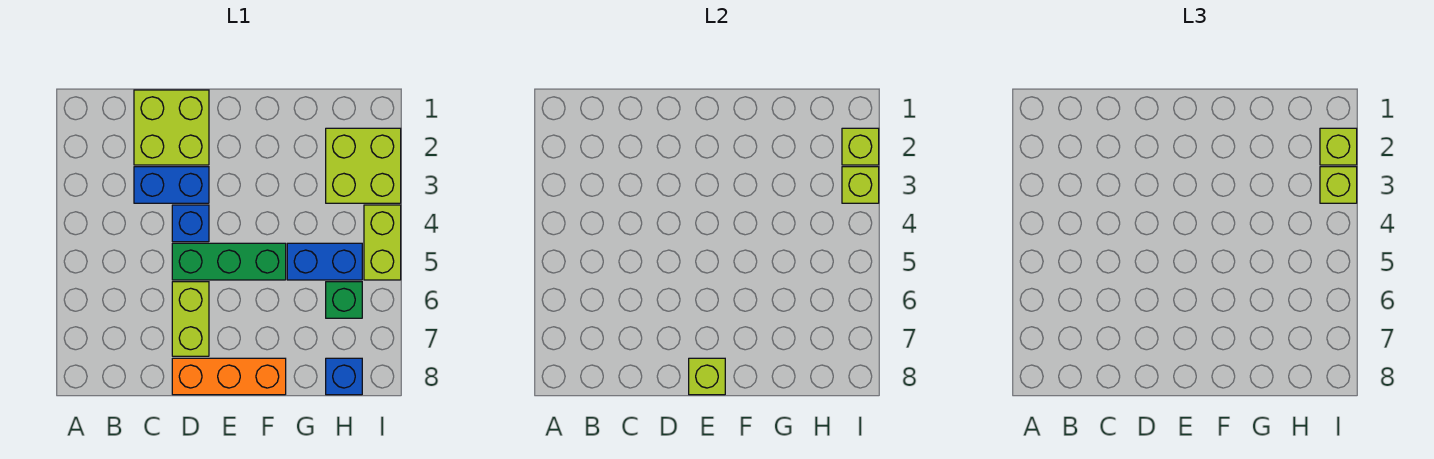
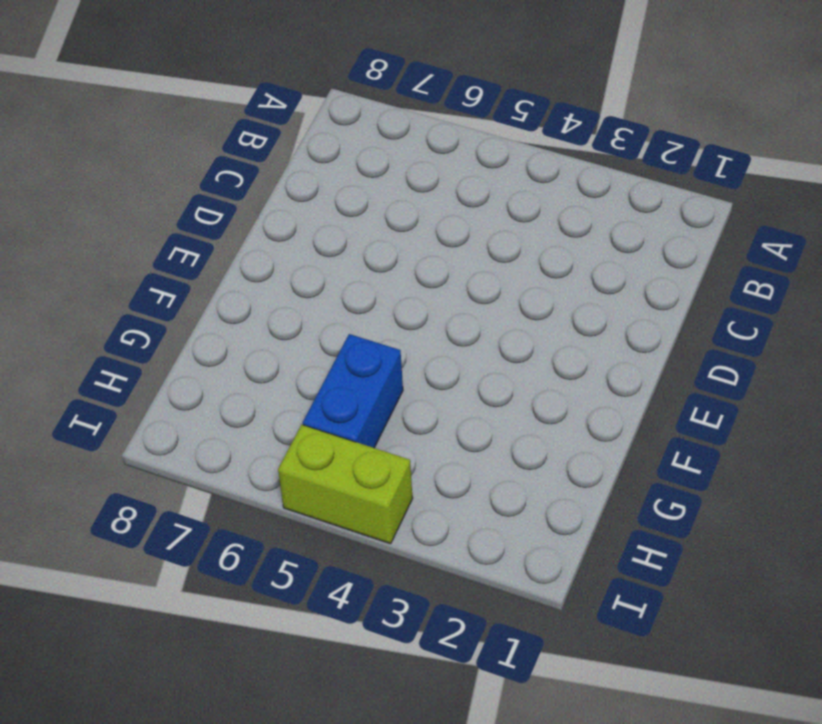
none -> lime brick C1:D2 level 1
none -> blue brick C3:D3 level 1
none -> blue brick D4 level 1

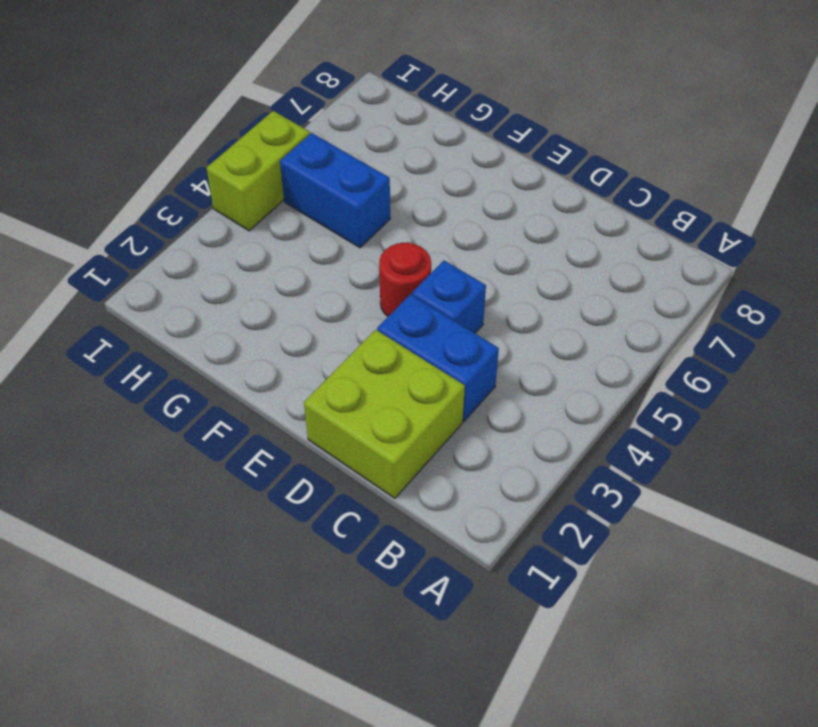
red round brick E4 level 1 -> none
none -> green brick D5:F5 level 1
none -> lime brick D6:D7 level 1
none -> orange brick D8:F8 level 1

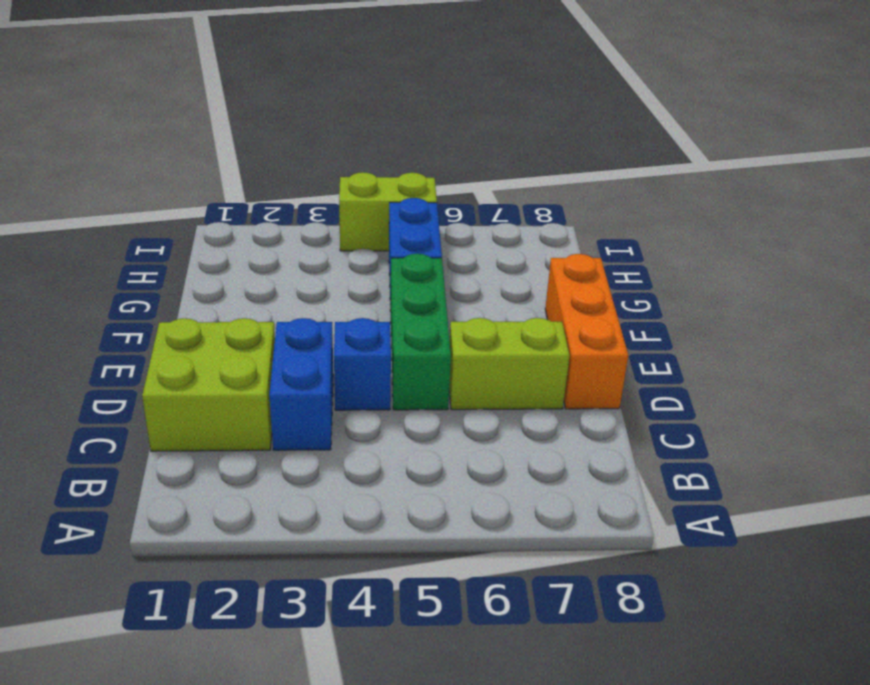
none -> lime brick H2:I3 level 1
none -> green brick H6 level 1
none -> blue brick H8 level 1

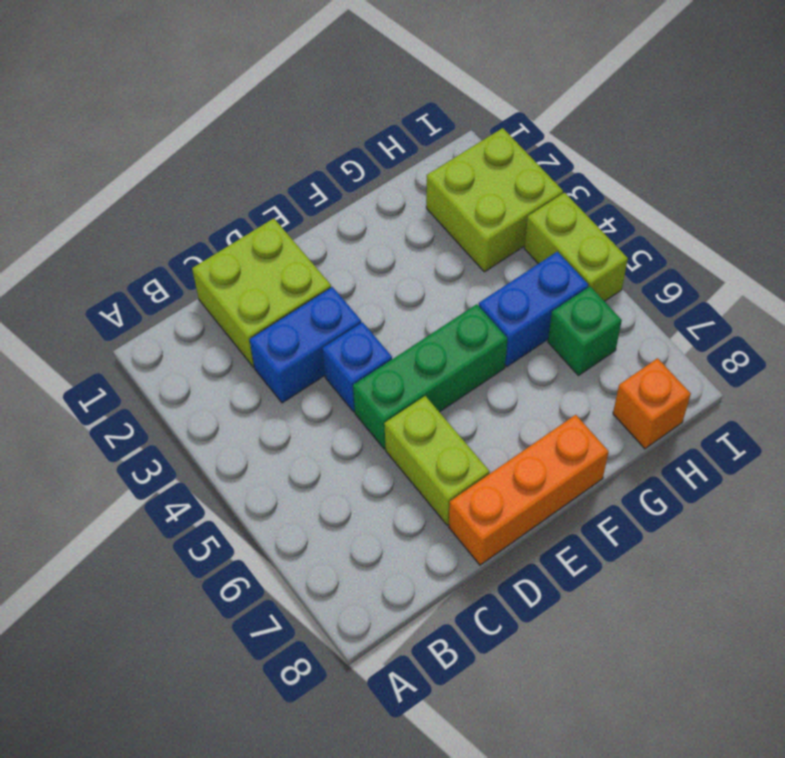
orange brick H8 level 1 -> blue brick H8 level 1
none -> lime brick E8 level 2
none -> lime brick I2 level 2
none -> lime brick I3 level 2

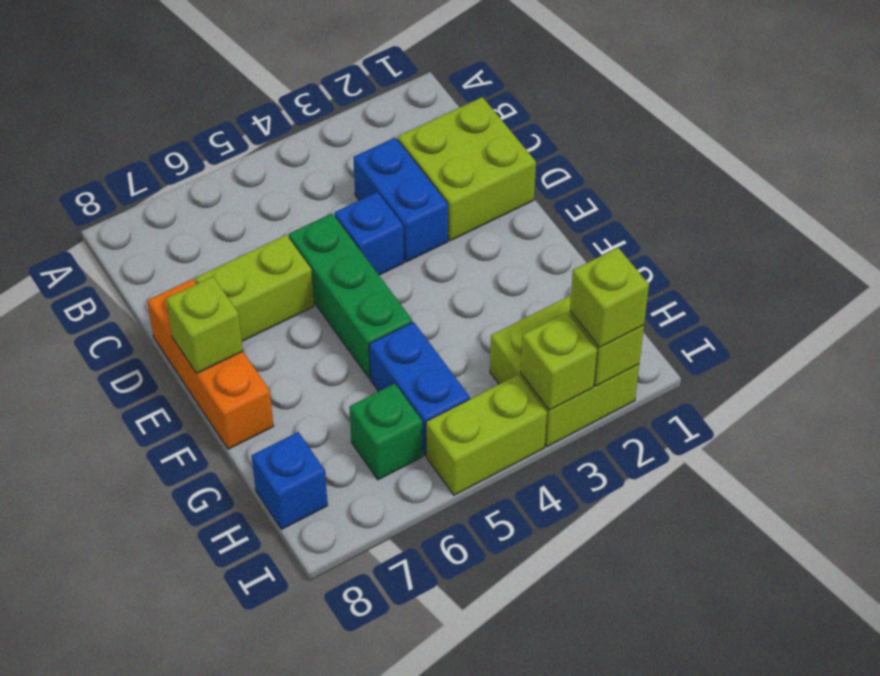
none -> lime brick I3 level 3

